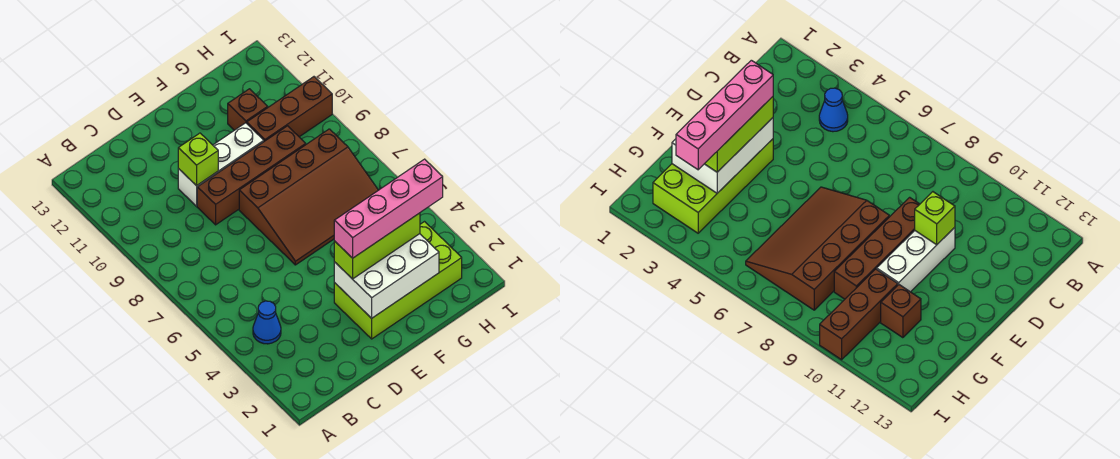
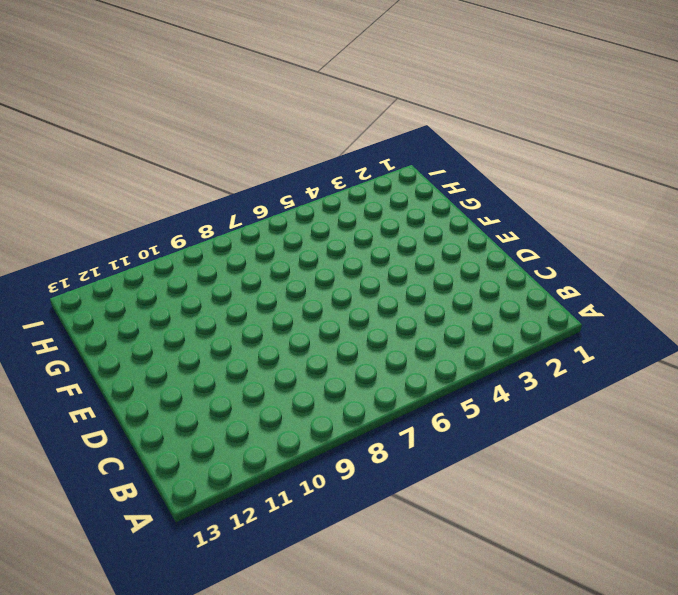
none -> blue cone B4 level 1
none -> brown brick D9:G9 level 1

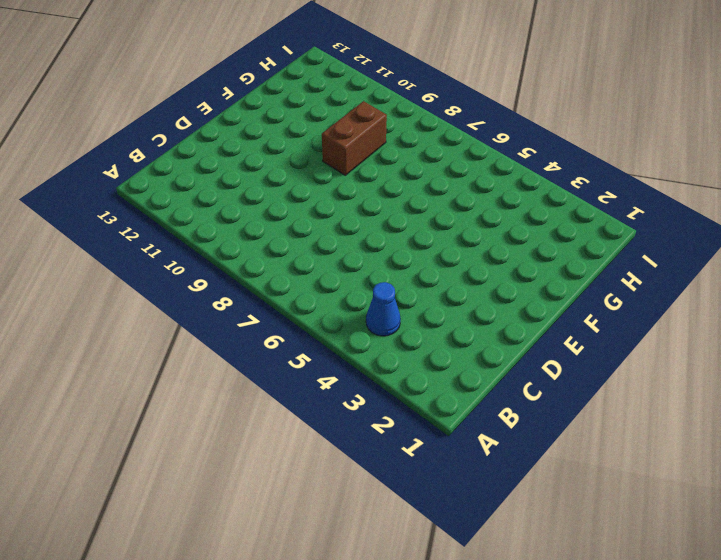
brown brick F9:G9 level 1 -> brown brick D9:G9 level 1
none -> white brick D10:F10 level 1
none -> lime brick E2:H3 level 1

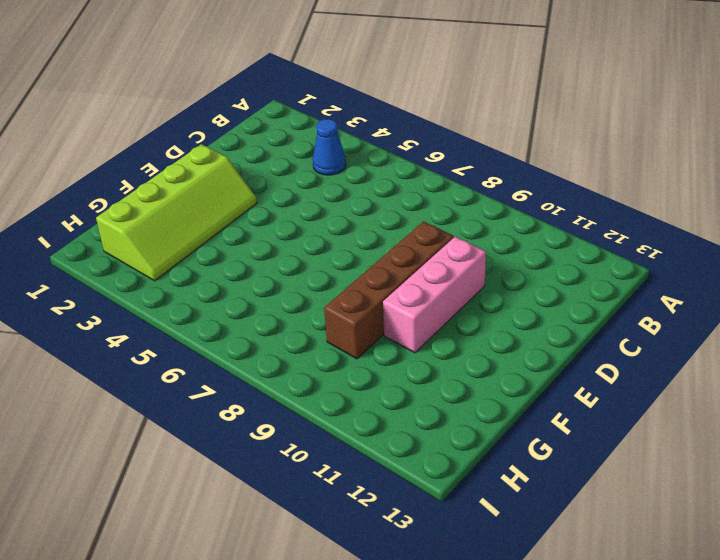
pink brick D10:F10 level 1 -> white brick D10:F10 level 1
lime slope E2:H3 level 1 top 2 -> lime brick E2:H3 level 1
none -> brown slope E6:H8 level 1 top 8
none -> brown brick G10:I10 level 1

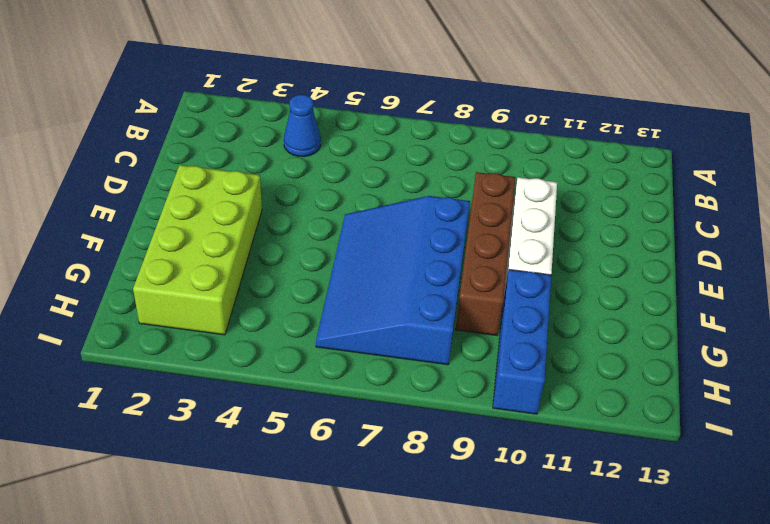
blue slope E6:H8 level 1 top 8 -> brown slope E6:H8 level 1 top 8
blue brick G10:I10 level 1 -> brown brick G10:I10 level 1
none -> brown brick G11 level 1
none -> lime brick D10 level 2

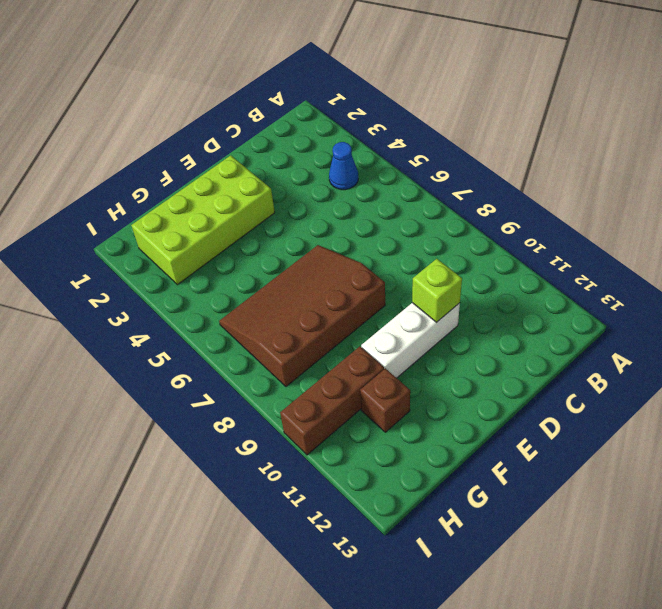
none -> brown brick D9:G9 level 1
none -> white brick E2:G3 level 2

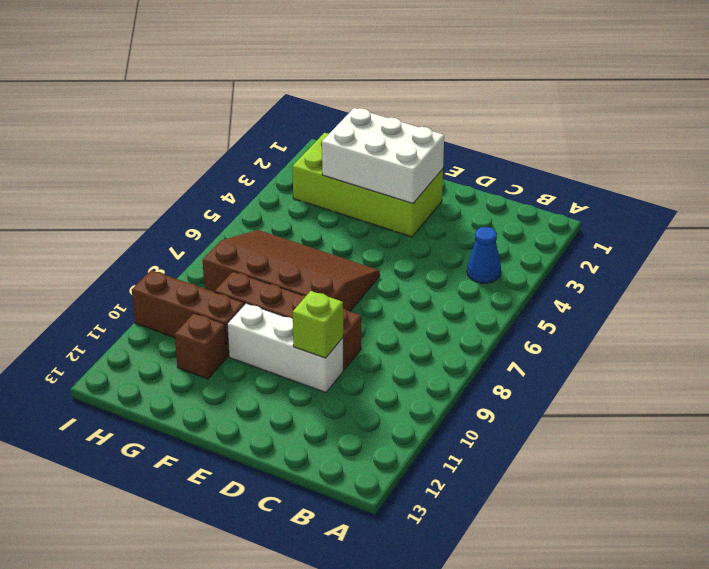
none -> lime brick E3:G3 level 3
none -> pink brick E3:H3 level 4

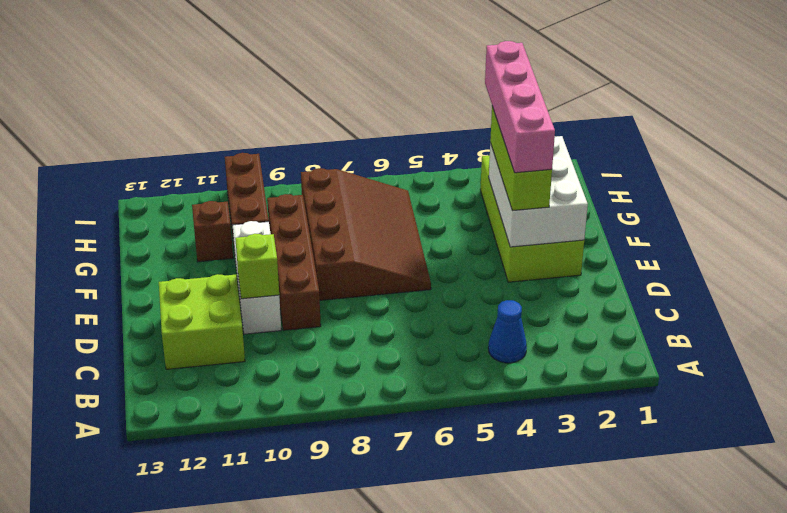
lime brick C11:D12 level 1 -> none

